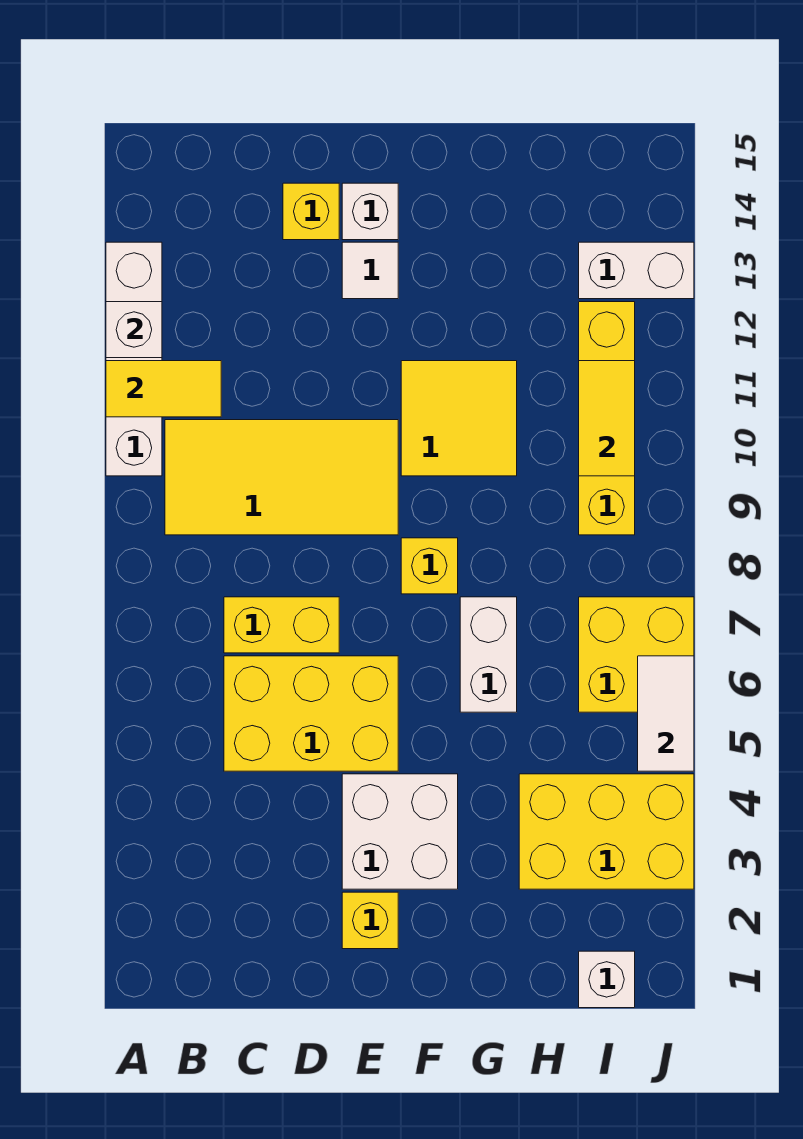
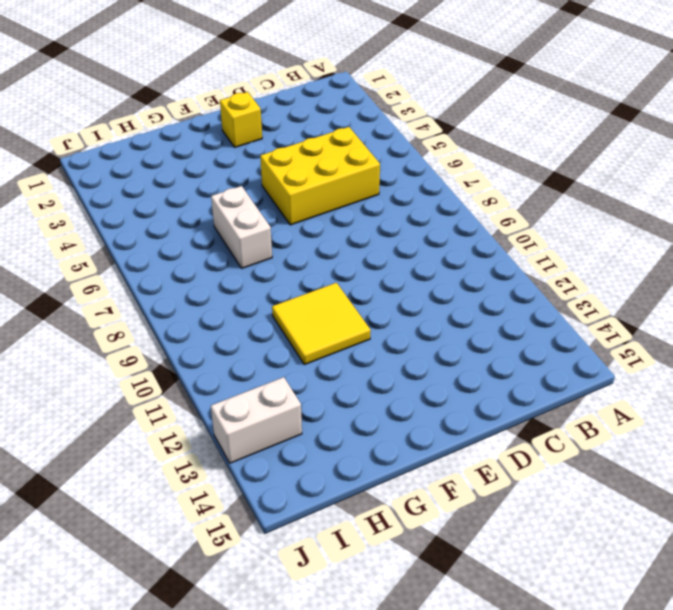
none -> white brick A10:A13 level 1
none -> yellow tile B9:E10 level 1
none -> yellow brick C7:D7 level 1

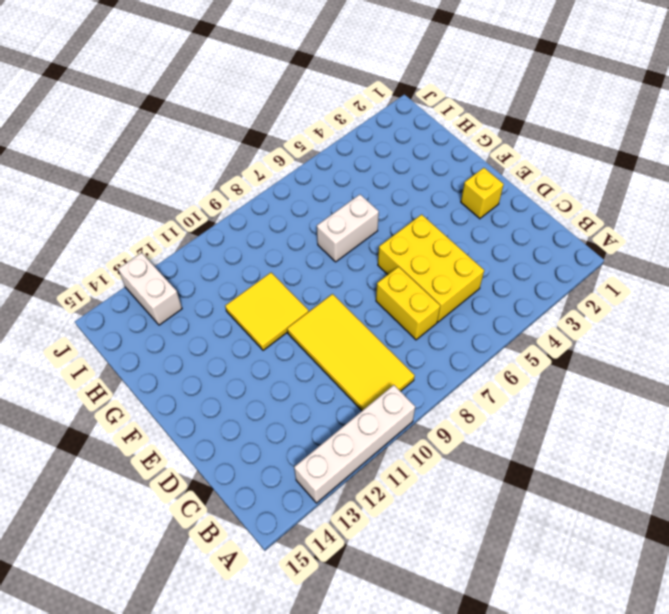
none -> yellow brick D14 level 1
none -> white brick E3:F4 level 1
none -> white tile E13 level 1

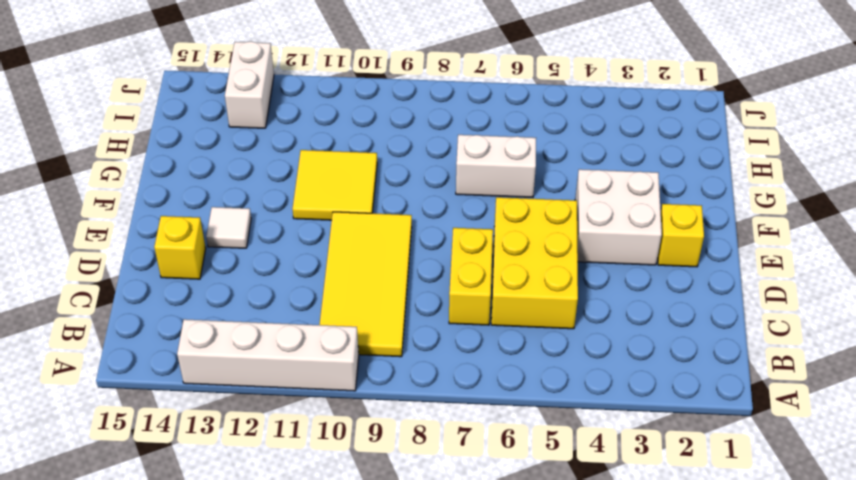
none -> white brick E14 level 1
none -> yellow brick F8 level 1
none -> yellow brick H3:J4 level 1

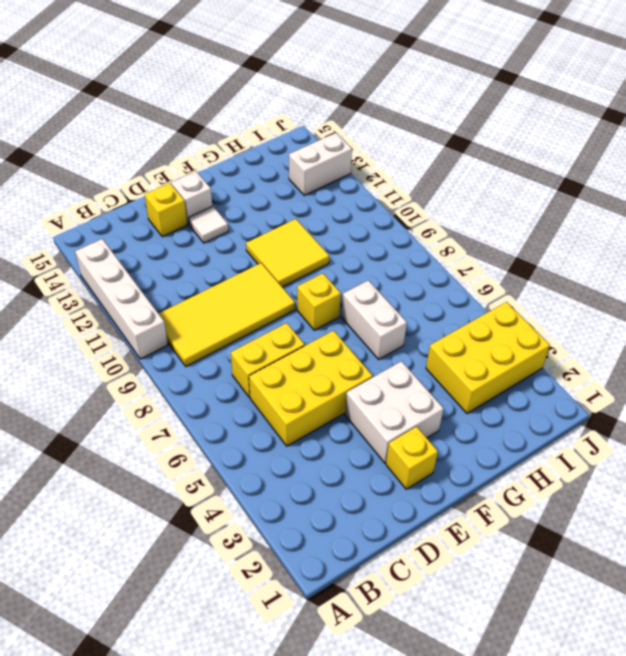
none -> white brick I1 level 1
none -> yellow brick I6:J7 level 1
none -> yellow brick I9:I12 level 1

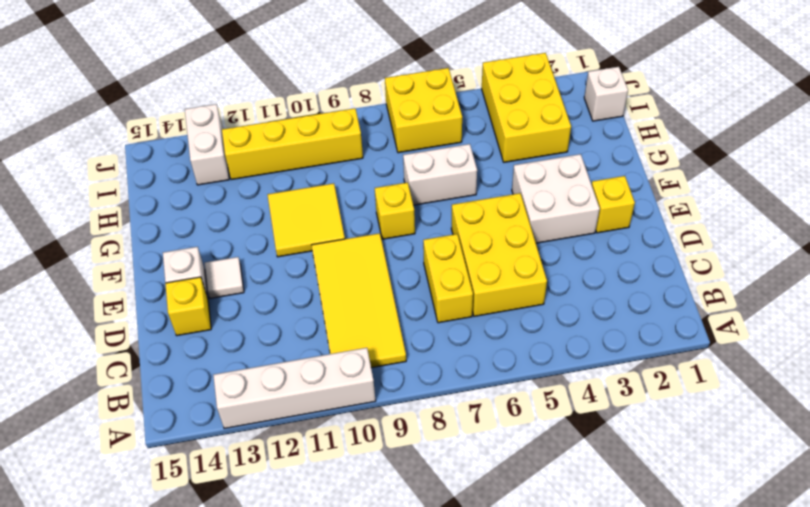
none -> yellow tile A11:B11 level 2
none -> white brick A12 level 2
none -> yellow tile I10:I11 level 2

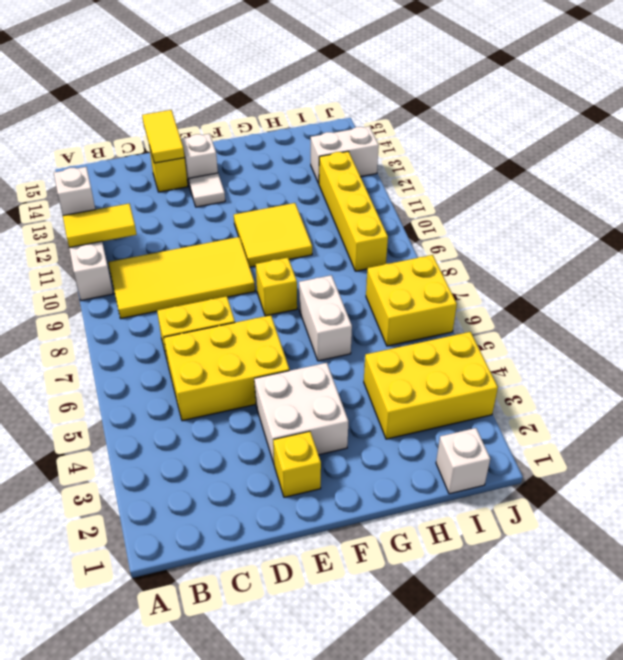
yellow tile D14:D15 level 2 -> yellow tile I10:I11 level 2
none -> white tile J5:J6 level 2

